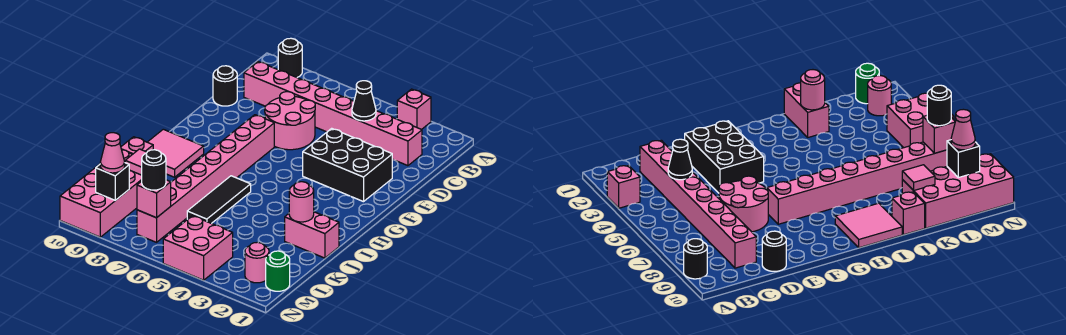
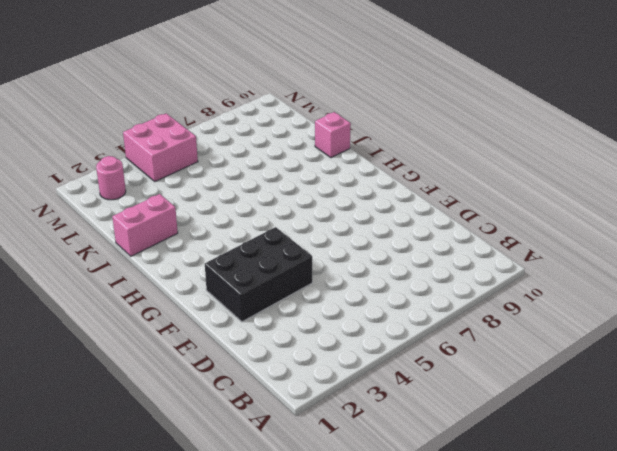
none -> pink brick A3 level 1
none -> black round brick A9 level 1
none -> pink brick C2:C9 level 1

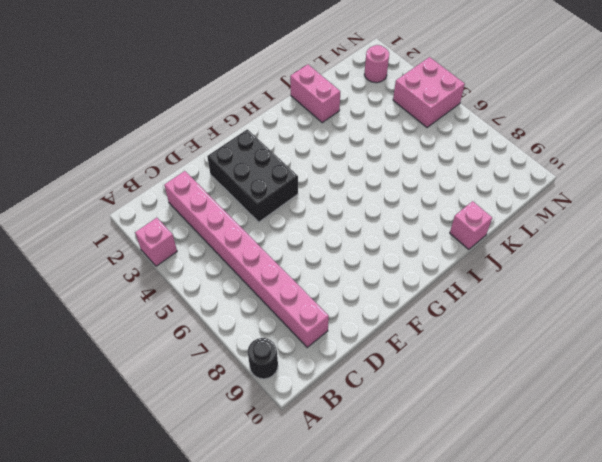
none -> pink round brick D6:E7 level 1
none -> black round brick D10 level 1
none -> pink brick F7:M7 level 1

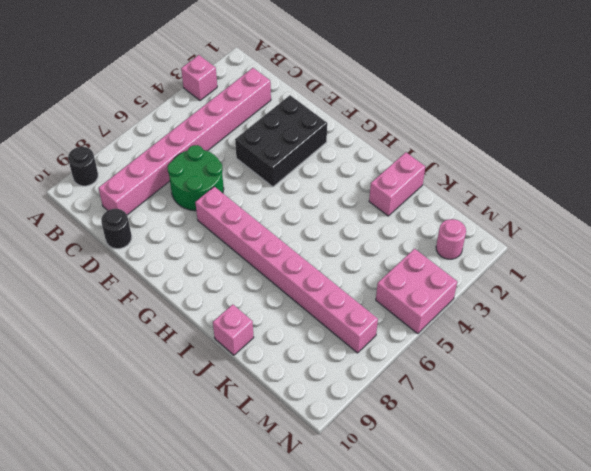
green round brick D6:E7 level 1 -> pink round brick D6:E7 level 1
none -> pink tile H9:I10 level 1
none -> black tile I6:K6 level 1
none -> pink brick K9:N10 level 1

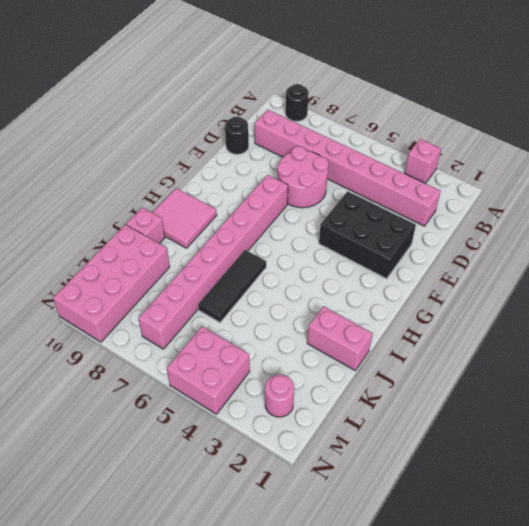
none -> green round brick M1 level 1
none -> black cone C4 level 2
none -> pink round brick J2 level 2

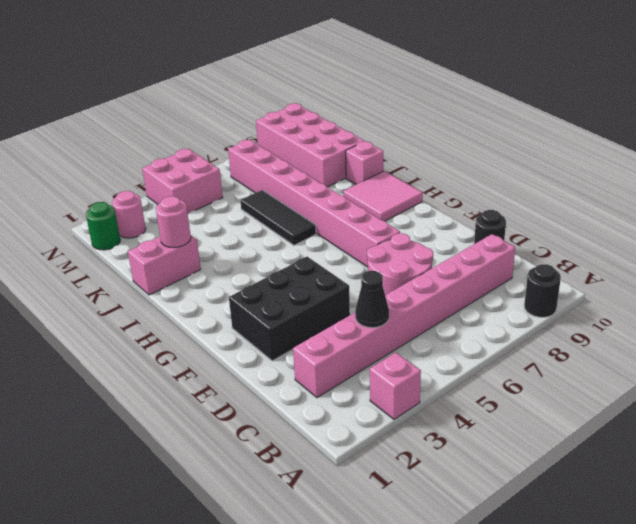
none -> pink tile K9 level 2
none -> pink brick M7 level 2
none -> black brick M9 level 2

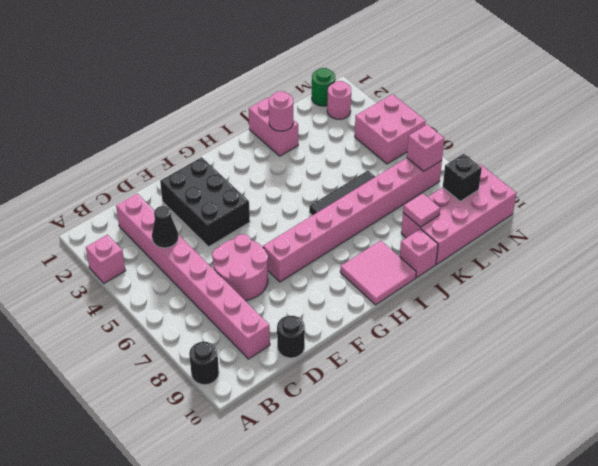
none -> black round brick M7 level 3
none -> pink cone M9 level 3

